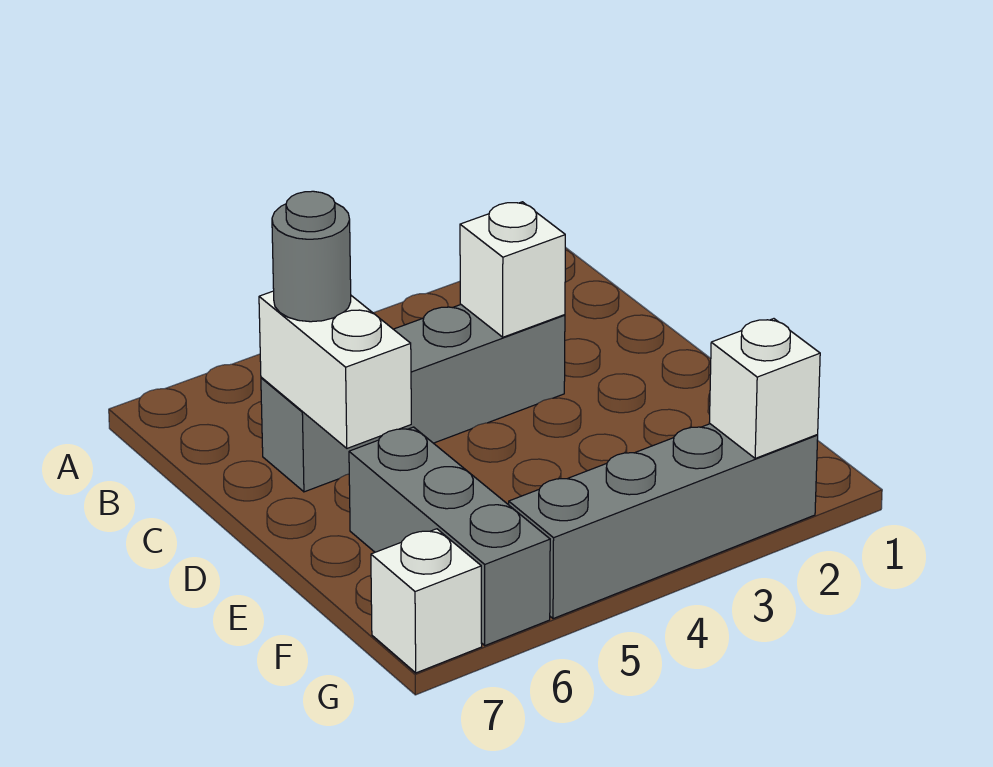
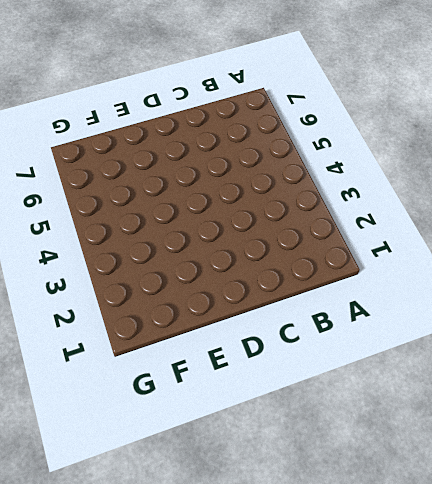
none -> grey brick C3:C6 level 1
none -> grey brick E6:G6 level 1

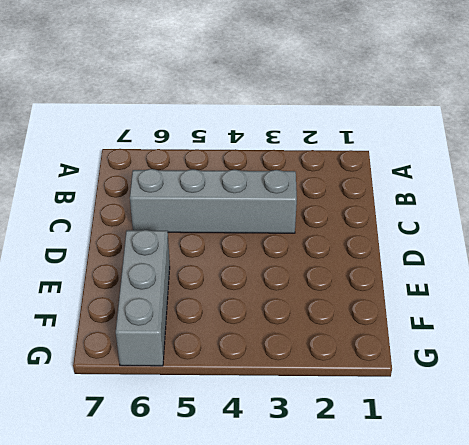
none -> grey brick G2:G5 level 1
none -> white brick G7 level 1

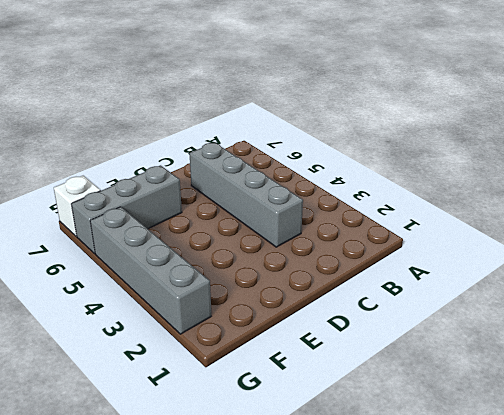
none -> white brick C3 level 2
none -> white brick C6:D6 level 2

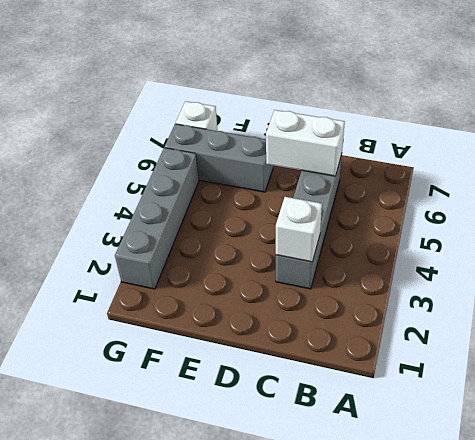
none -> white brick G2 level 2
none -> grey round brick C6 level 3

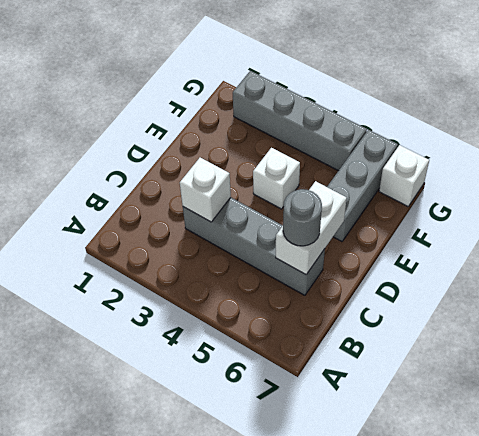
white brick E4 level 1 -> white brick G2 level 2

